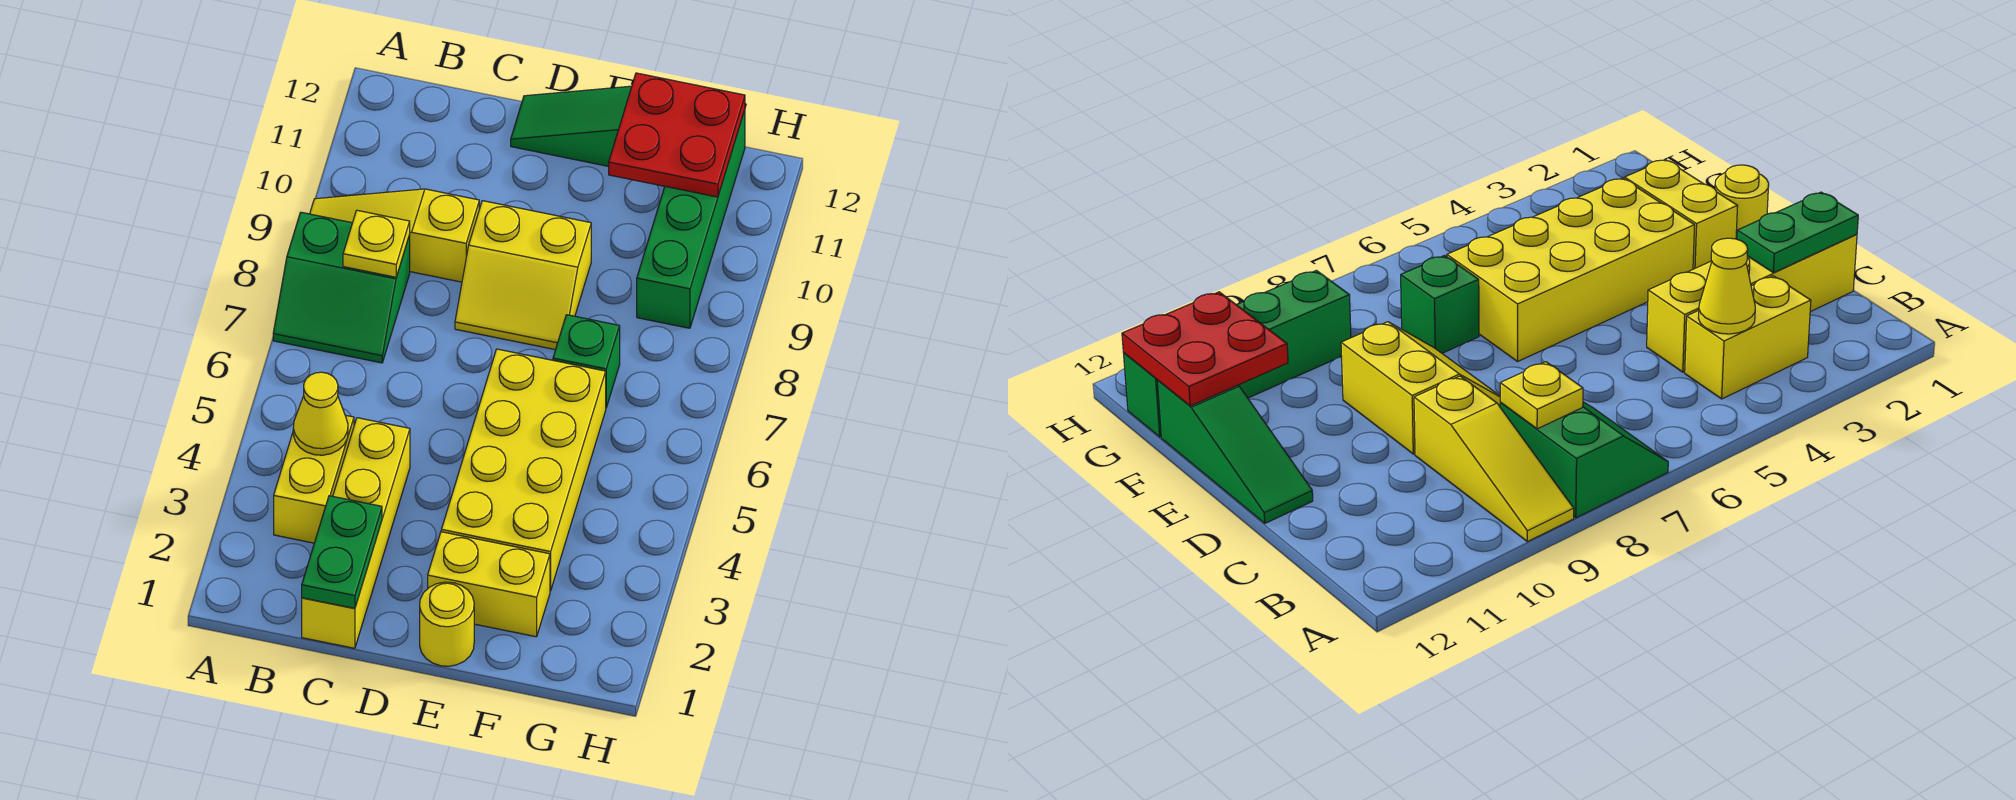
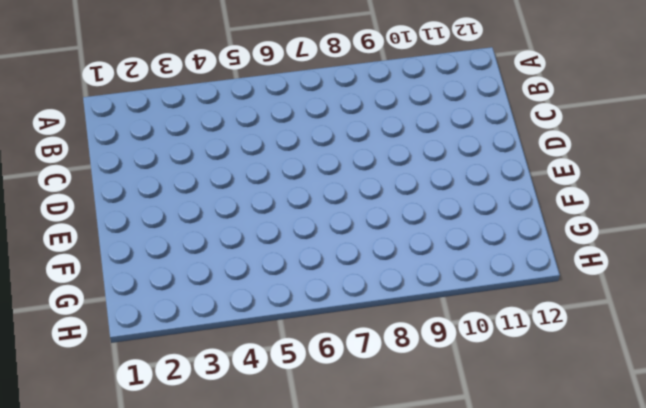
none -> green slope A7:B8 level 1 top 8
none -> yellow slope A9:C9 level 1 top C
none -> yellow brick B3:B4 level 1

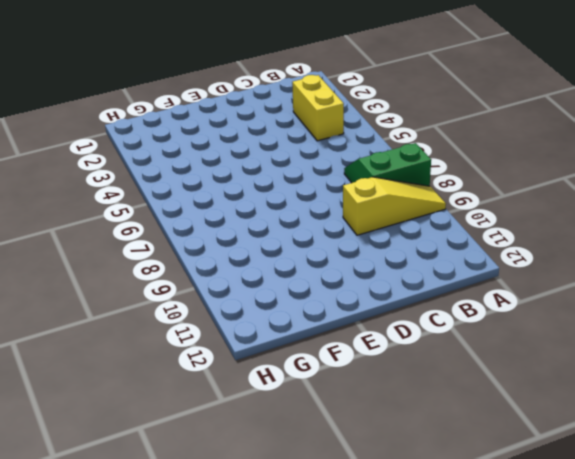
none -> yellow brick C1:C4 level 1
none -> yellow slope D8:E9 level 1 top 9
none -> green slope D12:F12 level 1 top F

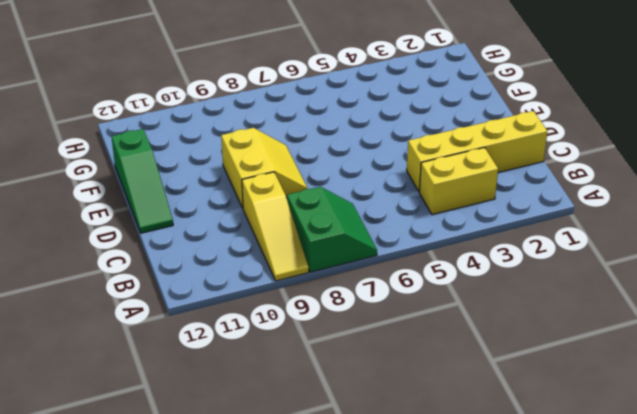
none -> yellow round brick E1 level 1
none -> yellow brick E2:F2 level 1
none -> yellow brick E3:F6 level 1

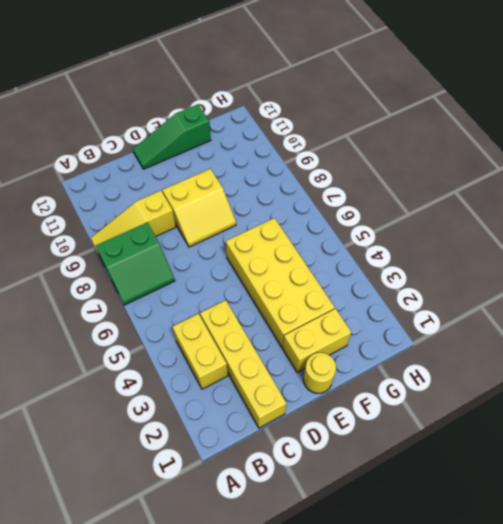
none -> green brick F7 level 1
none -> green brick G9:G12 level 1
none -> yellow cone B4 level 2

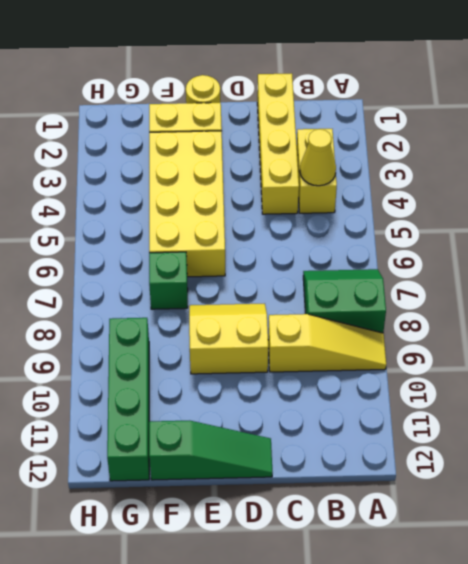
none -> yellow plate B8 level 2
none -> green plate C1:C2 level 2
none -> red plate F11:G12 level 2

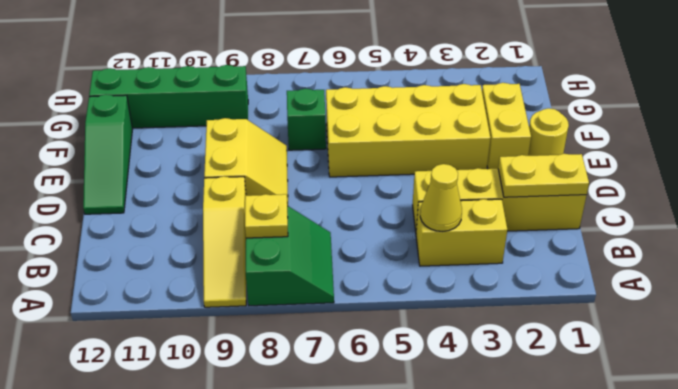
yellow plate C1:C2 level 2 -> green plate C1:C2 level 2
none -> red plate F11:G12 level 2

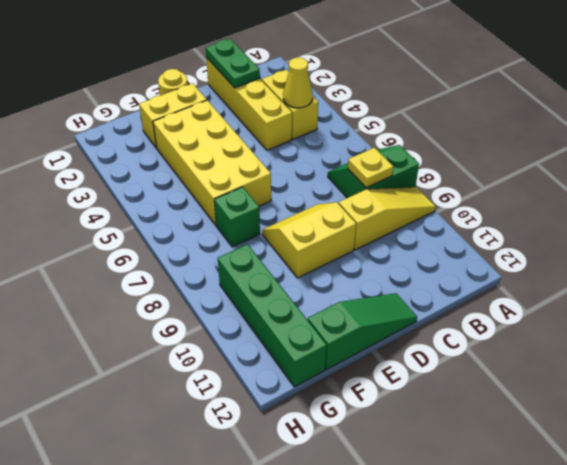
none -> red plate F11:G12 level 2

